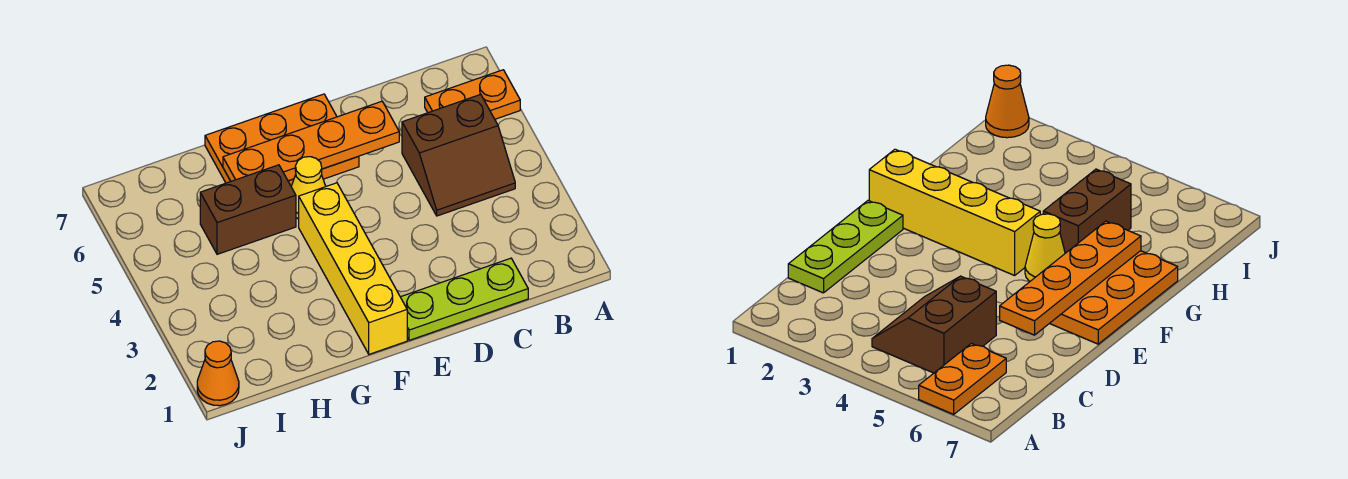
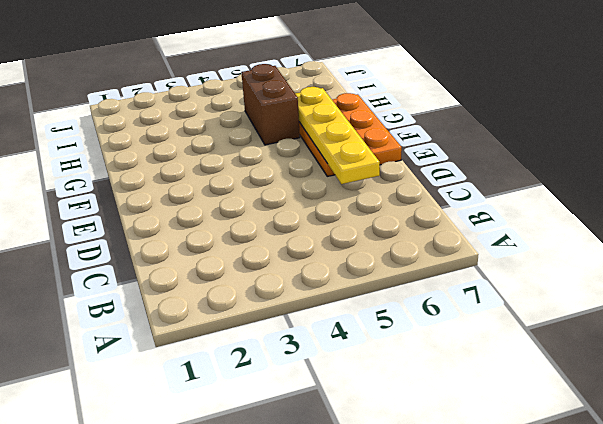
yellow plate D6:G6 level 2 -> orange plate D6:G6 level 2
none -> orange plate A6:B6 level 1
none -> brown slope B4:C5 level 1 top 5

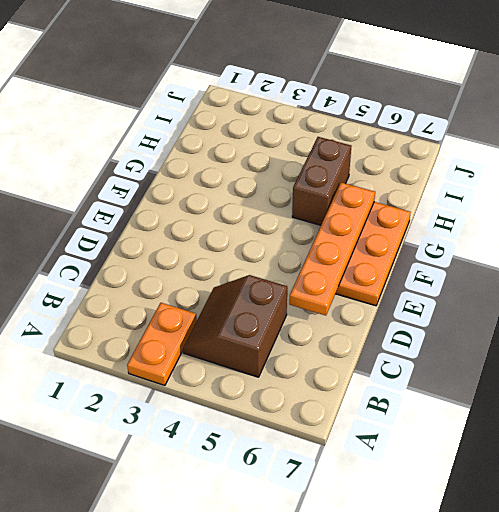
orange plate A3:B3 level 1 -> orange plate A6:B6 level 1
none -> lime plate C1:E1 level 1
none -> yellow brick F1:F4 level 1

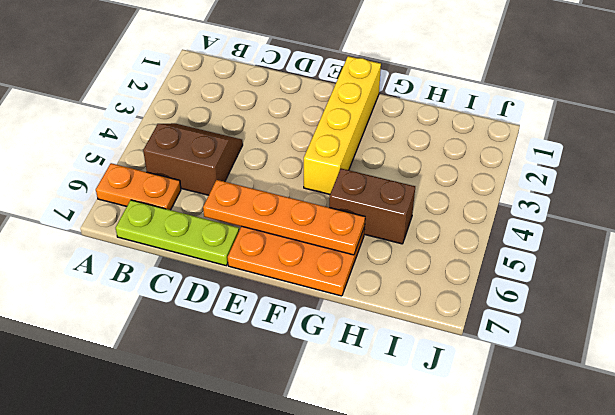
lime plate B7:D7 level 1 -> lime plate C1:E1 level 1
none -> yellow cone F5 level 1
none -> orange cone J1 level 1

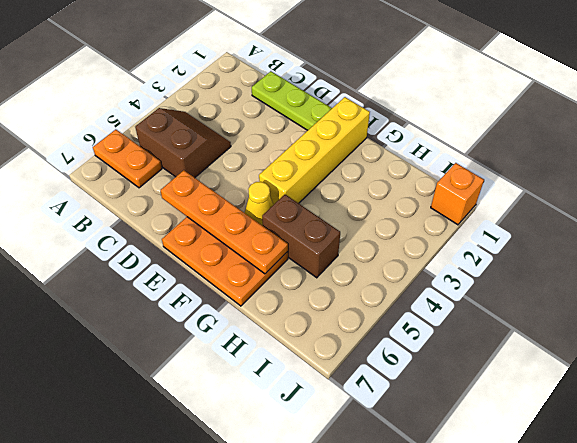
orange brick J1 level 1 -> orange cone J1 level 1

